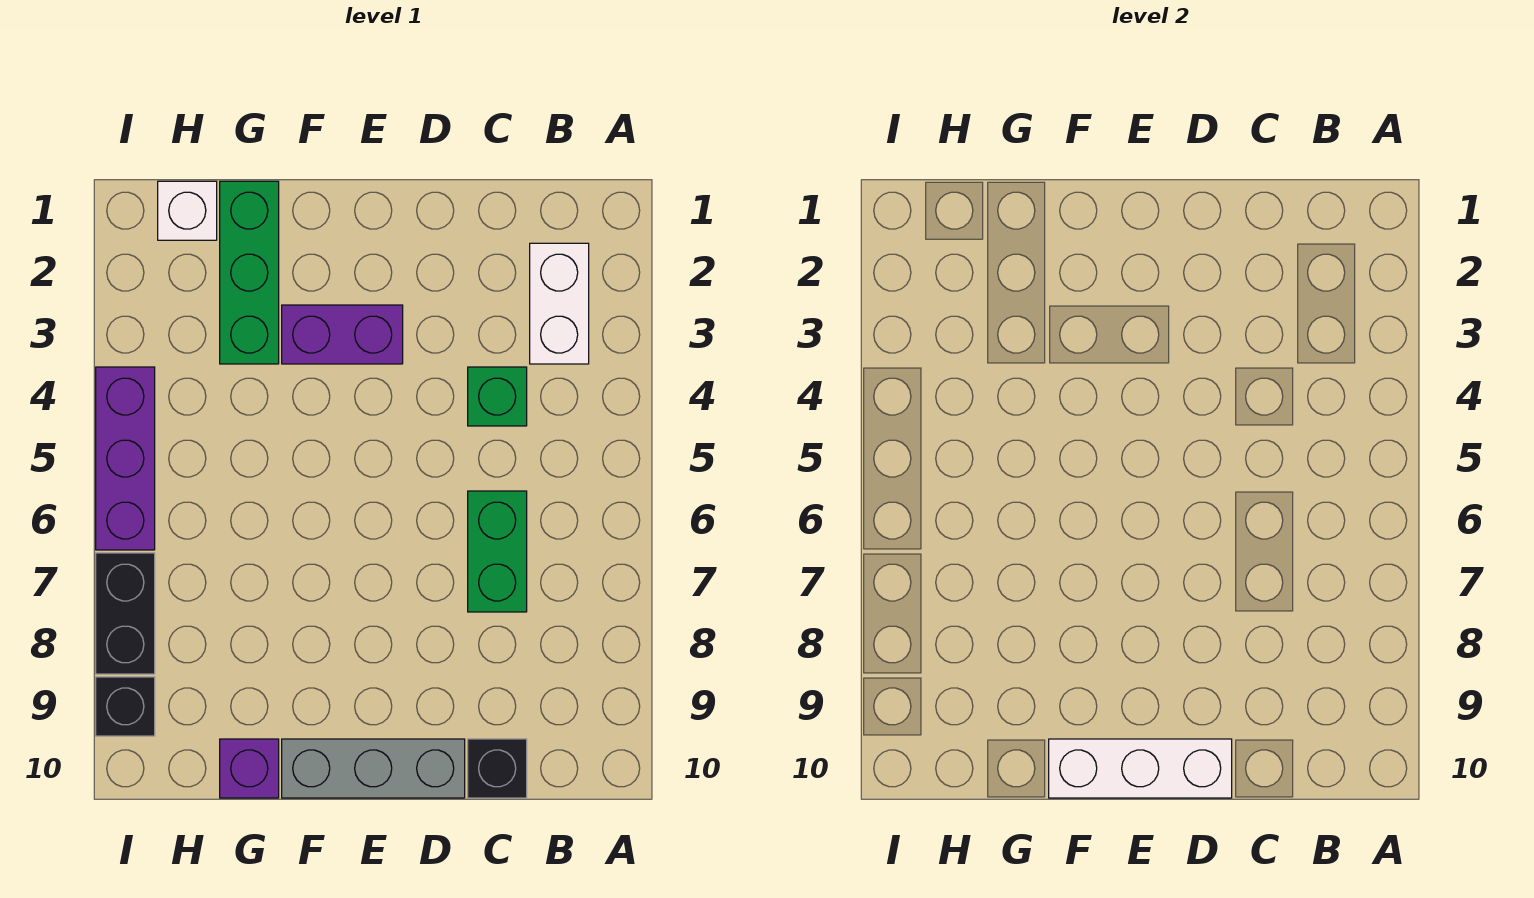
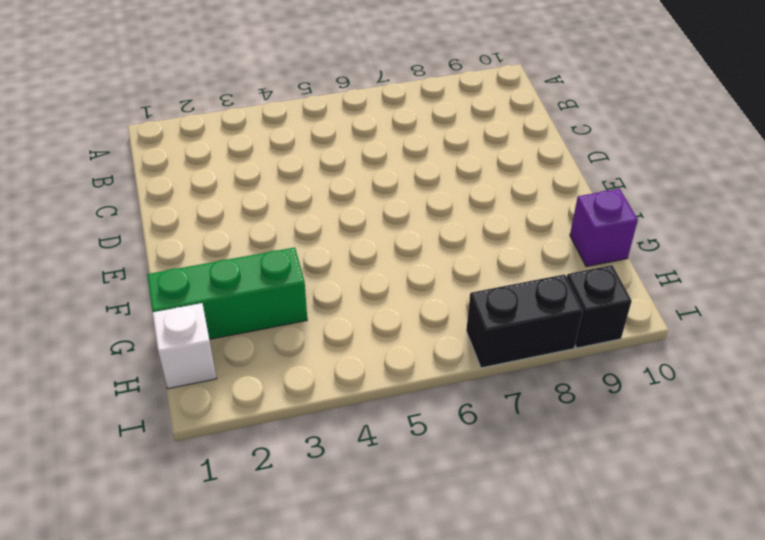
none -> white brick B2:B3 level 1
none -> green brick C4 level 1
none -> green brick C6:C7 level 1

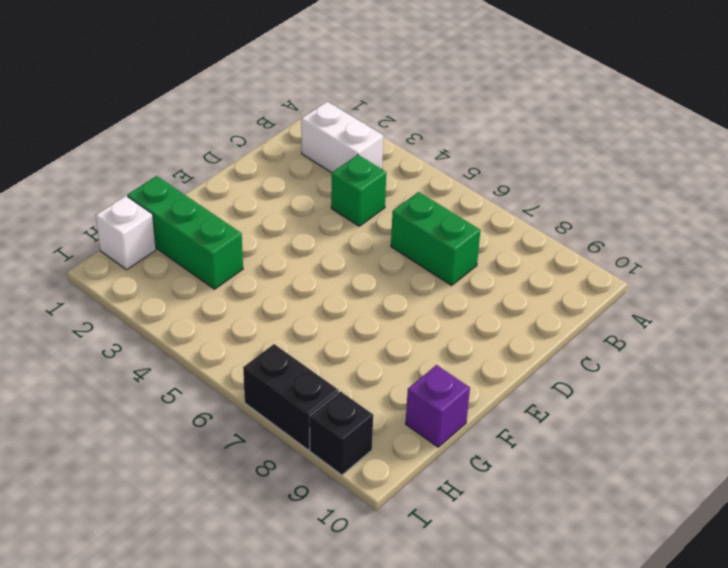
none -> black brick C10 level 1
none -> grey brick D10:F10 level 1
none -> purple brick E3:F3 level 1

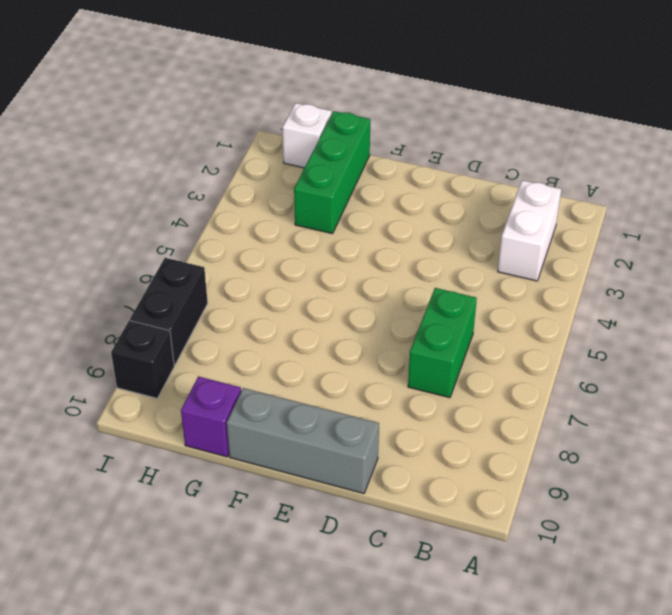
none -> green brick C4 level 1
none -> black brick C10 level 1
none -> purple brick E3:F3 level 1

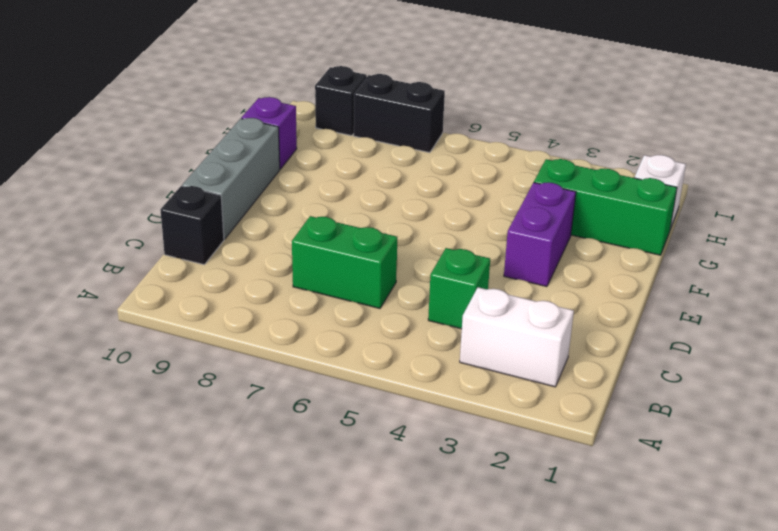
none -> purple brick I4:I6 level 1
none -> white brick D10:F10 level 2

